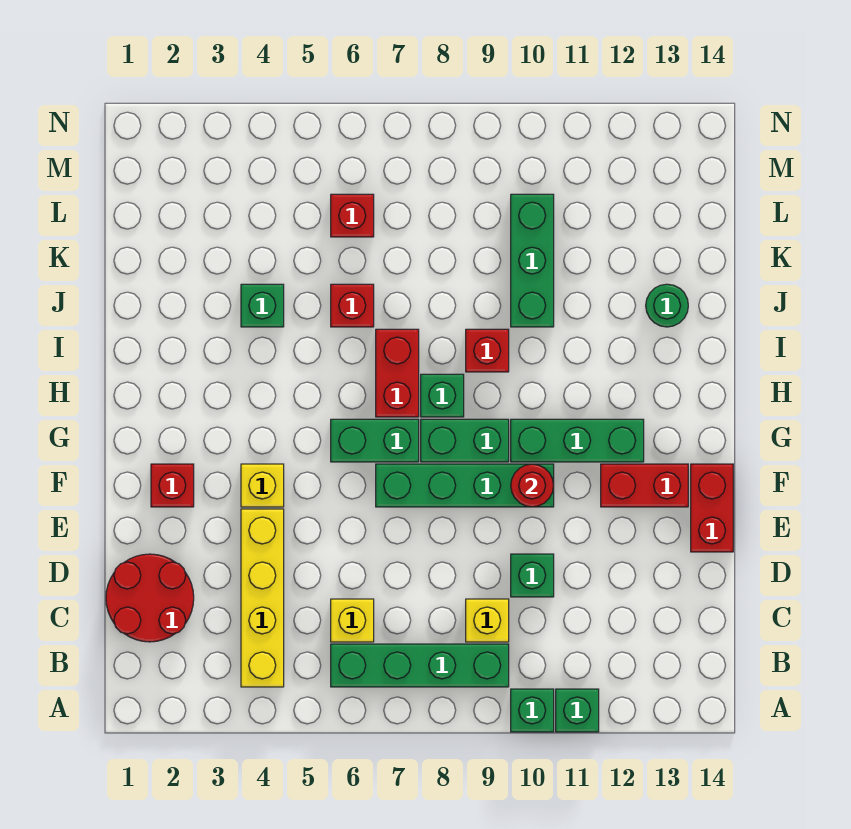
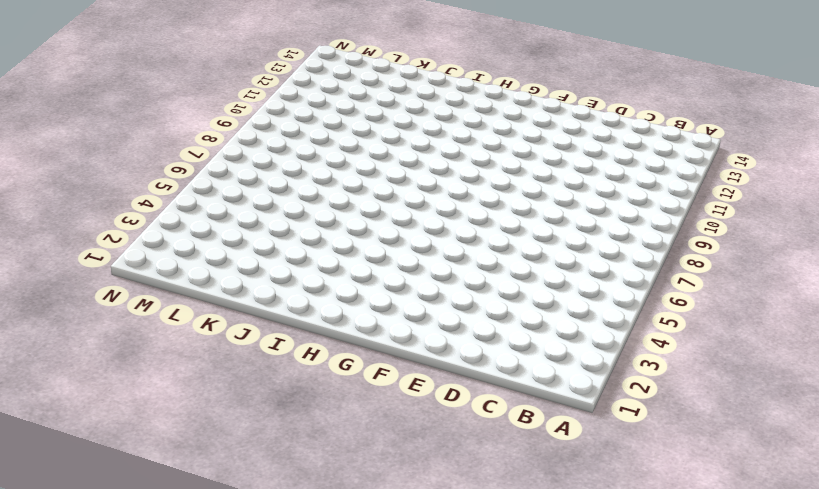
none -> green brick A10 level 1
none -> green brick A11 level 1
none -> yellow brick B4:E4 level 1

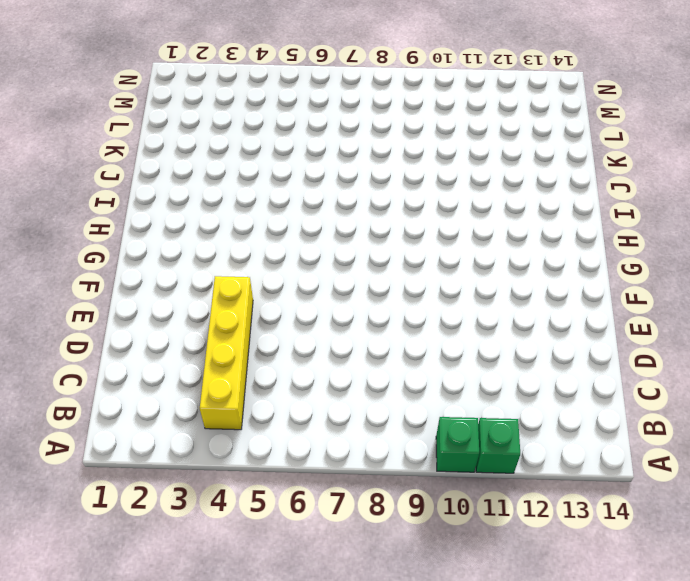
none -> green brick B6:B9 level 1
none -> red round brick C1:D2 level 1
none -> yellow brick C6 level 1

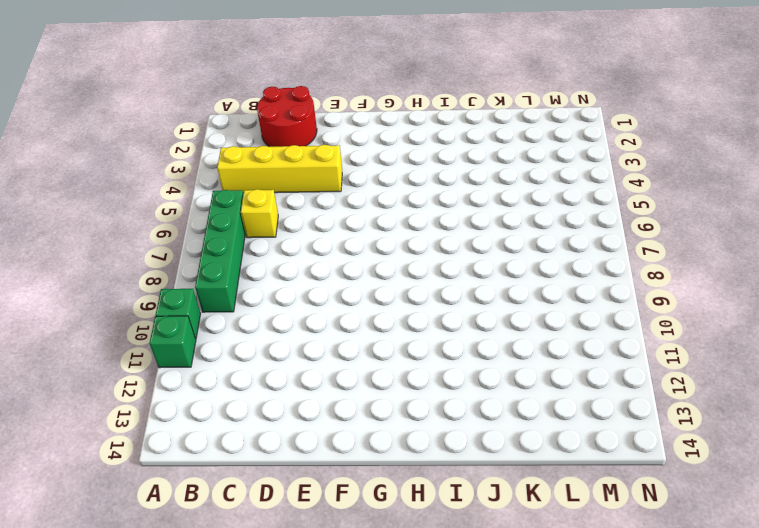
none -> yellow brick C9 level 1
none -> green brick D10 level 1
none -> red brick E14:F14 level 1

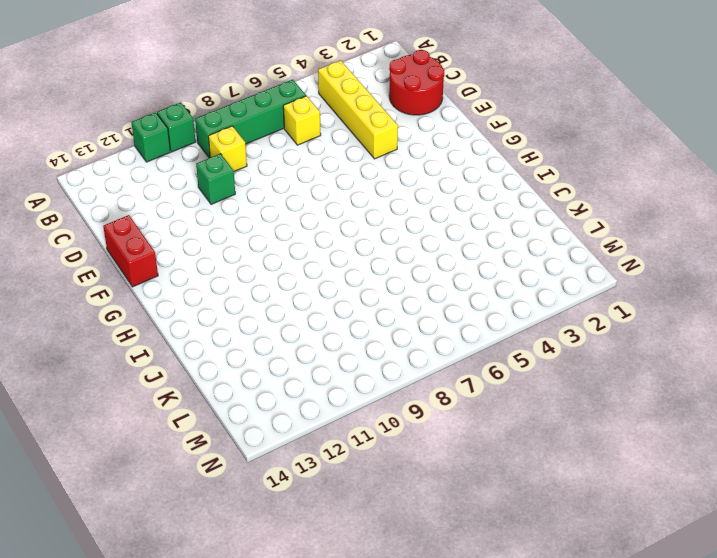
none -> red brick F2 level 1
none -> yellow brick F4 level 1
none -> green brick F7:F10 level 1

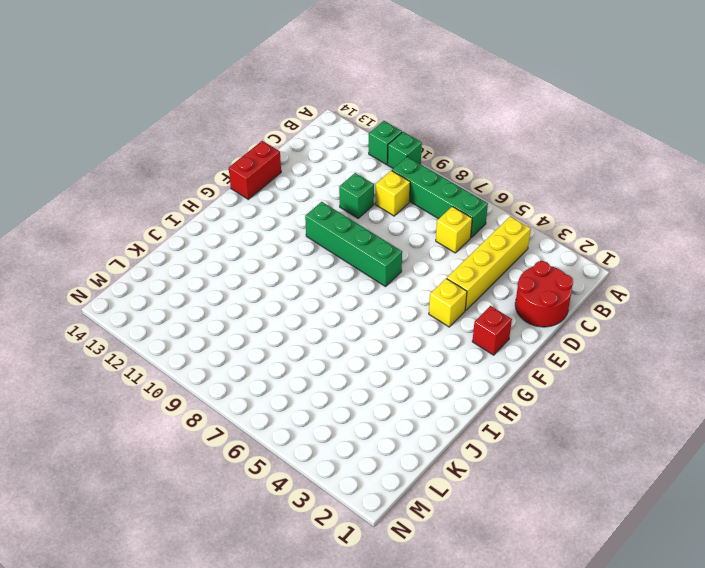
none -> red brick F12:F13 level 1
none -> green brick G6:G7 level 1
none -> green brick G8:G9 level 1

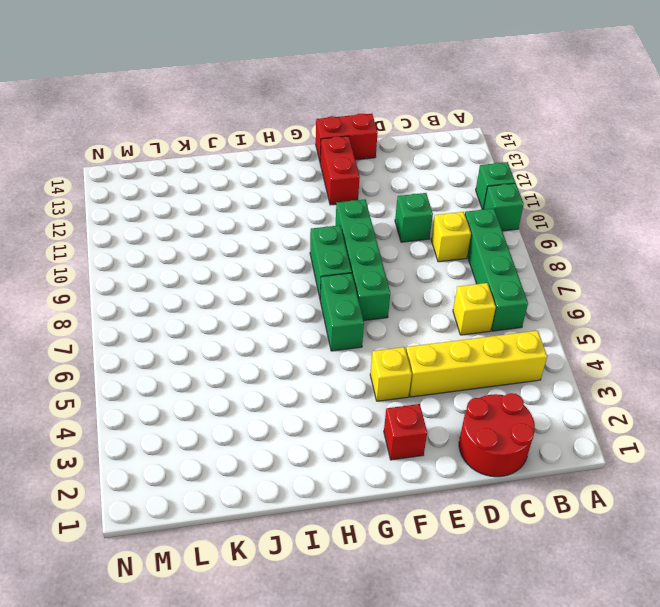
none -> green brick G10:G12 level 1
none -> red brick H7:I7 level 1
none -> green brick H8 level 1

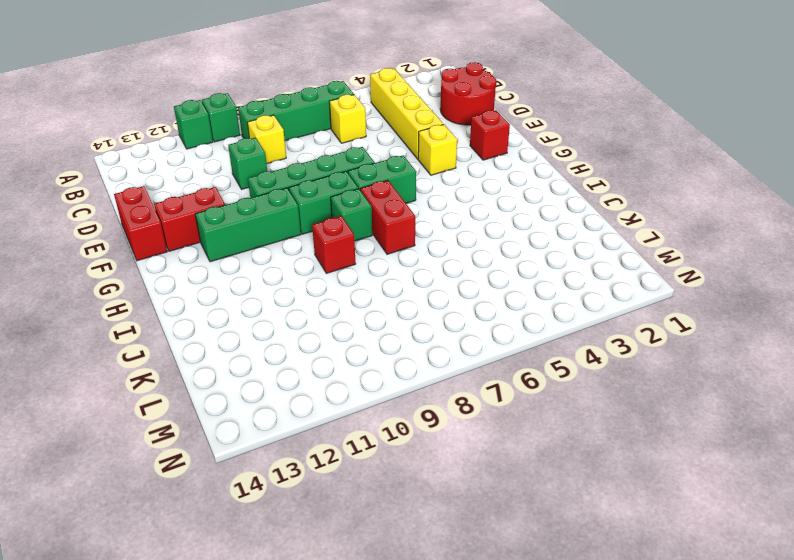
none -> green brick J4 level 1
none -> red brick J6 level 1
none -> green brick J10:L10 level 1

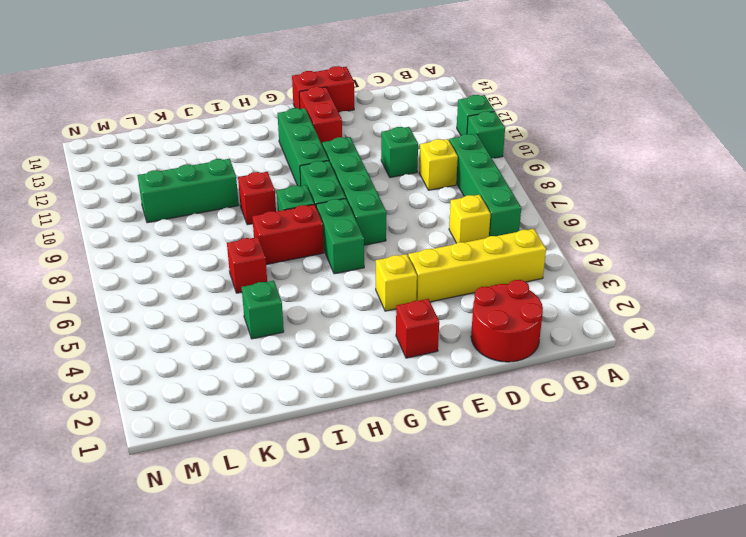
none -> green round brick J13 level 1
none -> red brick L6 level 1
none -> red round brick F10 level 2

